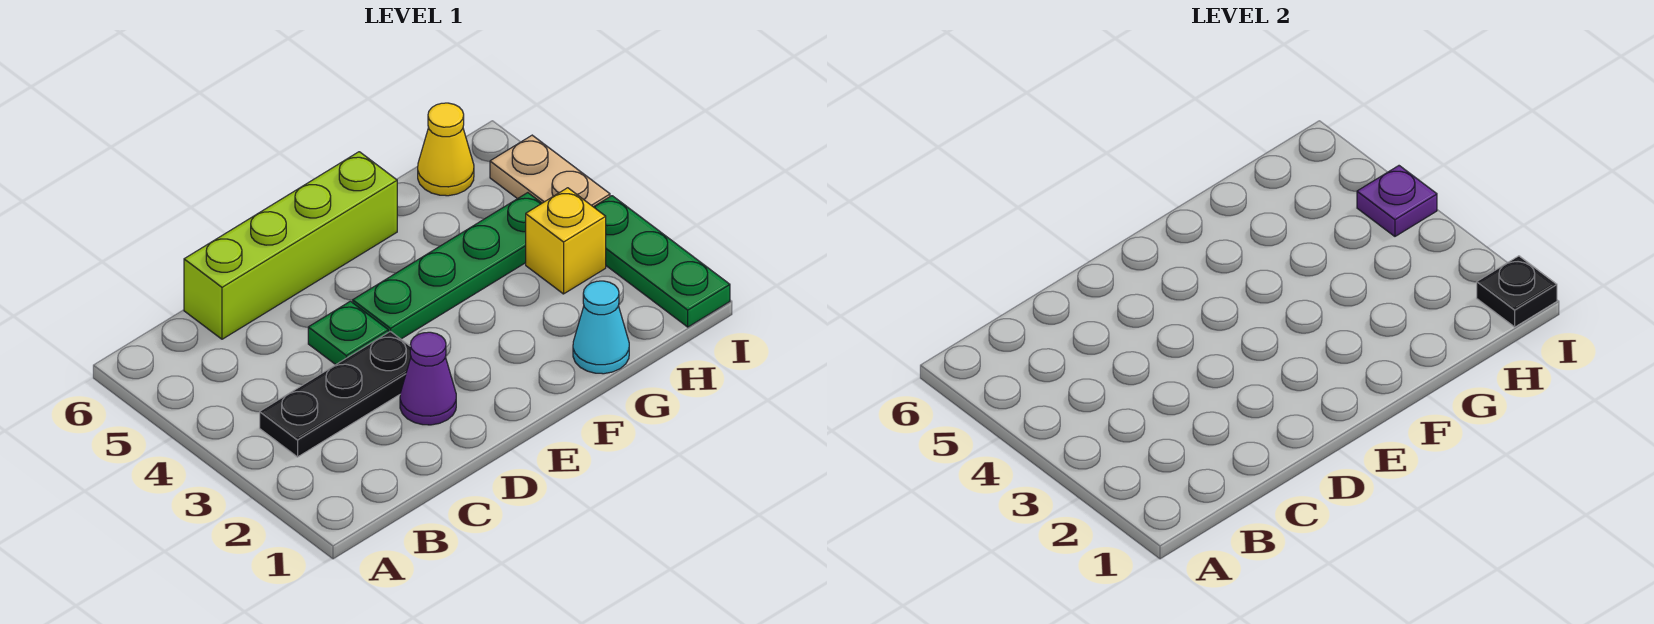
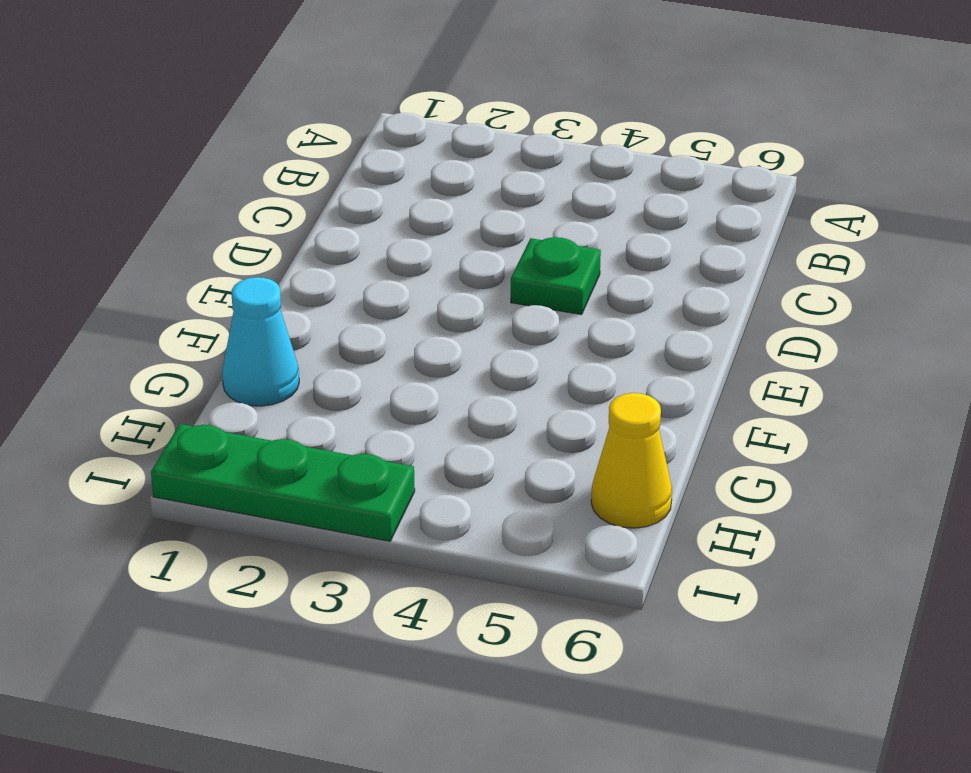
none -> black plate B3:D3 level 1
none -> lime brick C6:F6 level 1
none -> purple cone D2 level 1

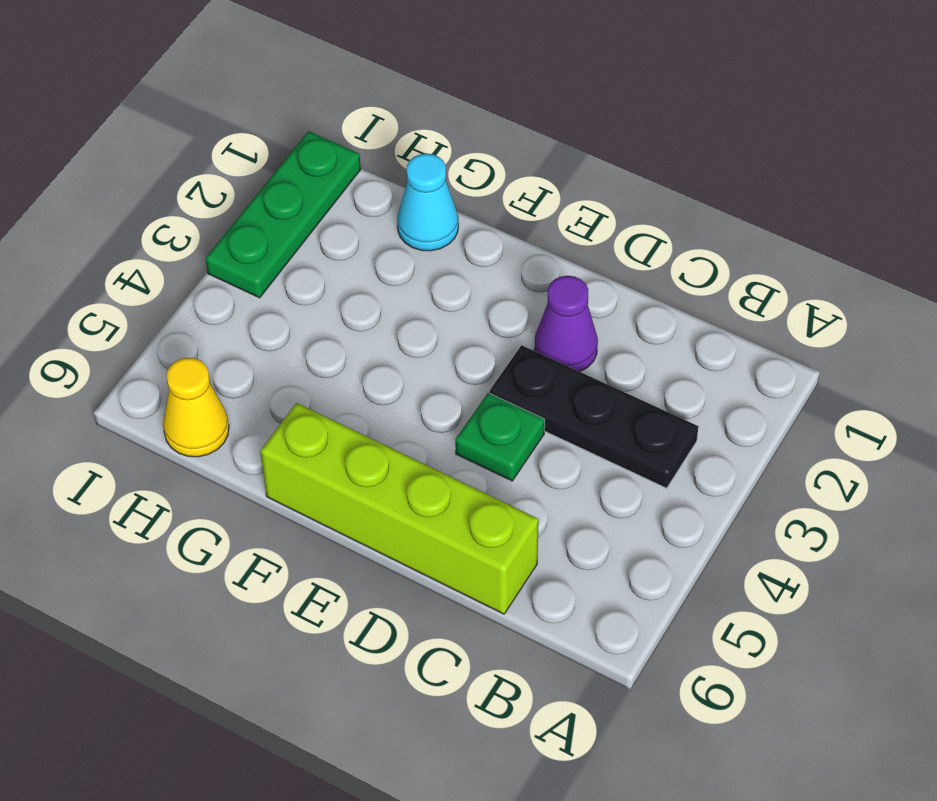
none -> green plate E4:H4 level 1
none -> yellow brick H3 level 1
none -> tan plate I4:I5 level 1

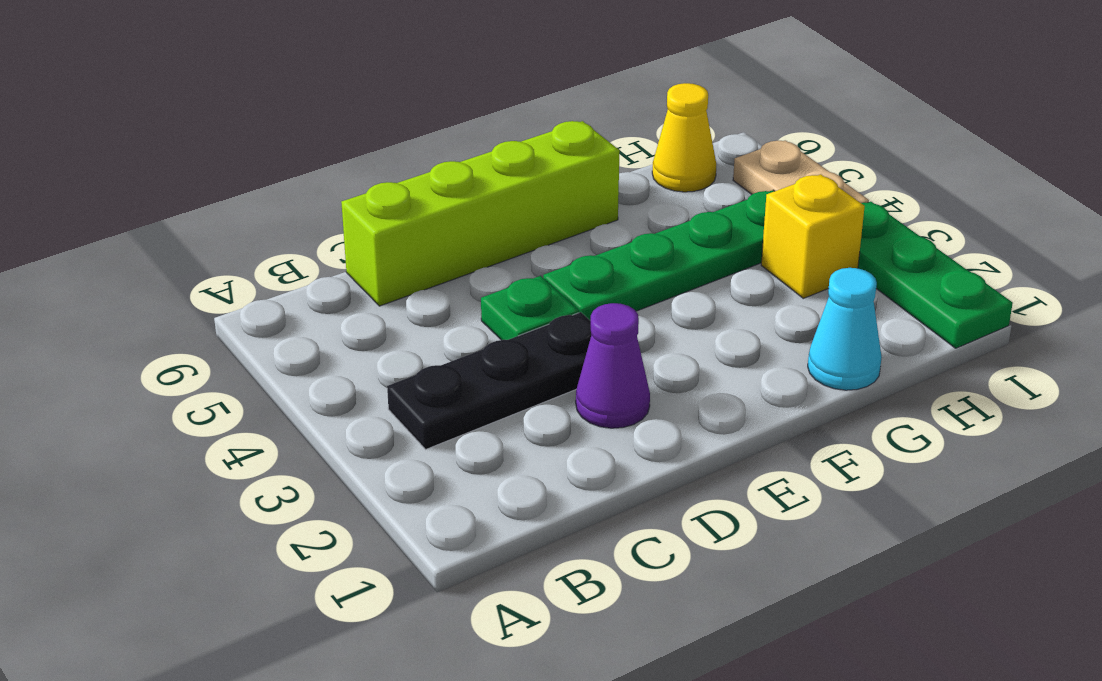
none -> black plate I1 level 2
none -> purple plate I4 level 2

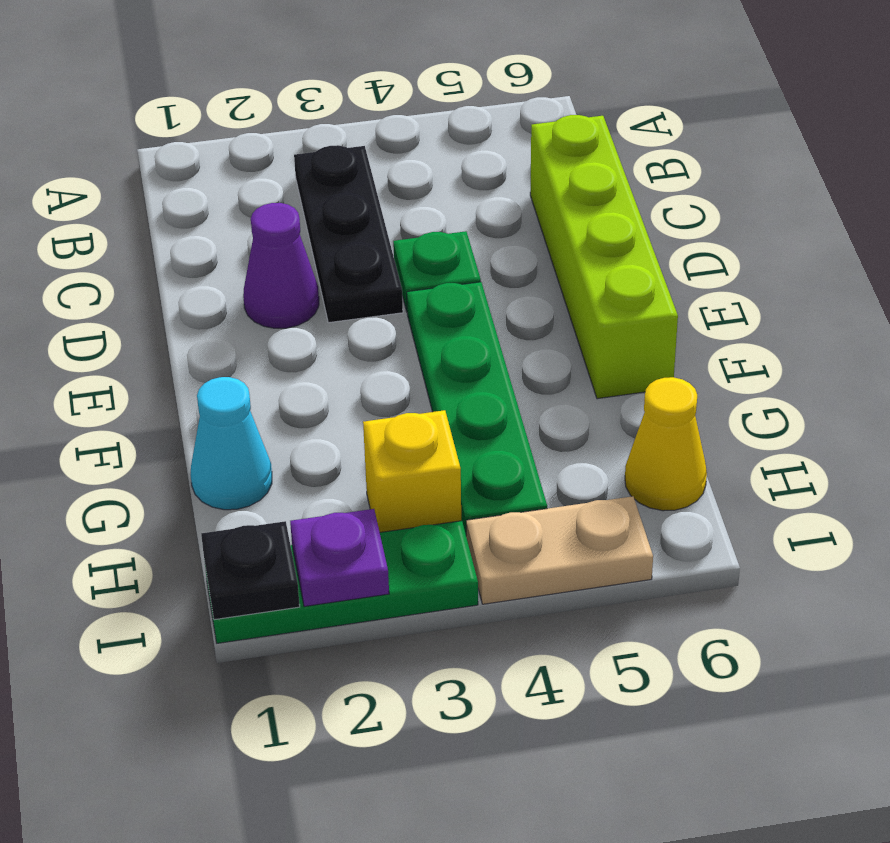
purple plate I2 level 2 -> purple plate I4 level 2

